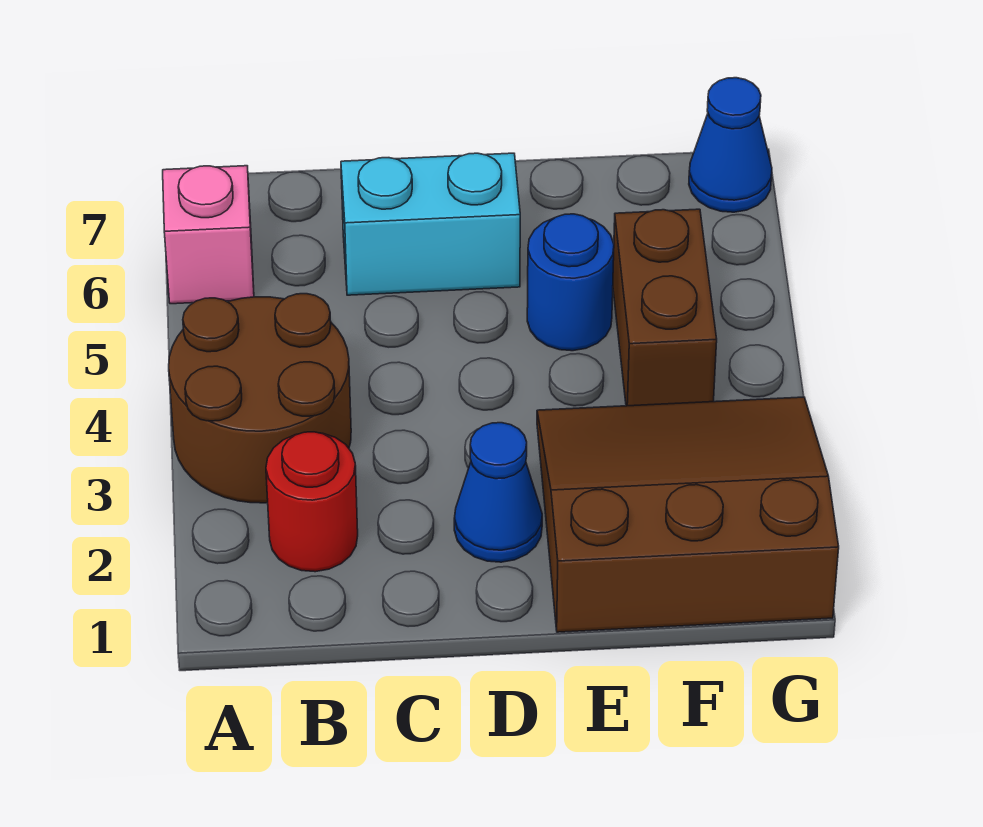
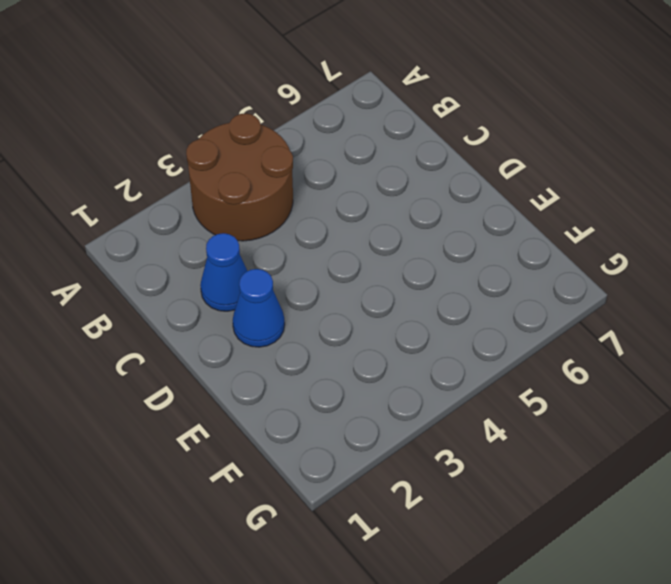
blue cone C2 level 1 -> blue cone G7 level 1
none -> pink brick A6 level 1
none -> red round brick B2 level 1

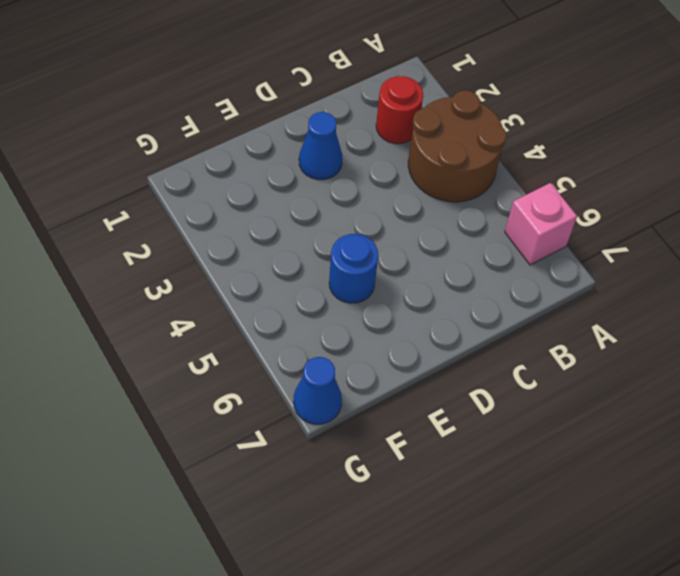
none -> cyan brick C6:D6 level 1
none -> brown slope E1:G3 level 1 top 1

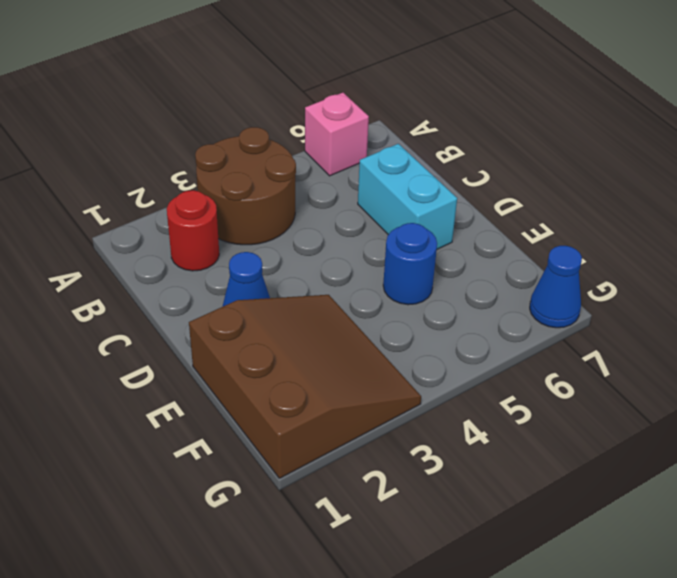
none -> brown brick F4:F5 level 1

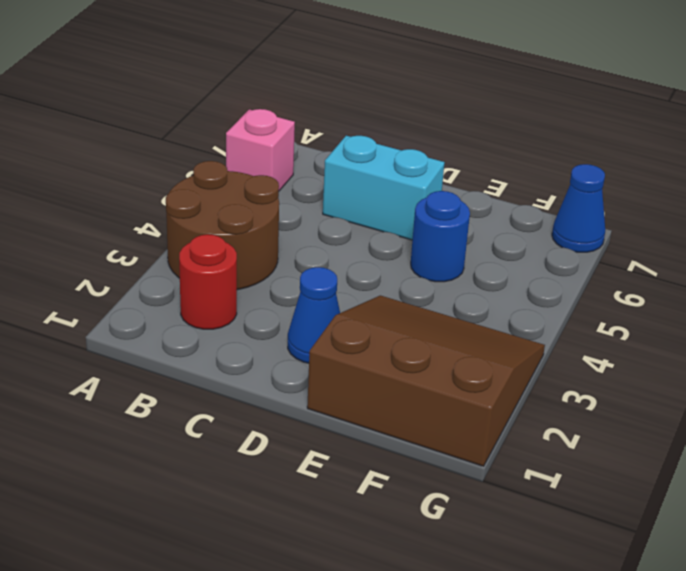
none -> brown brick F4:F5 level 1

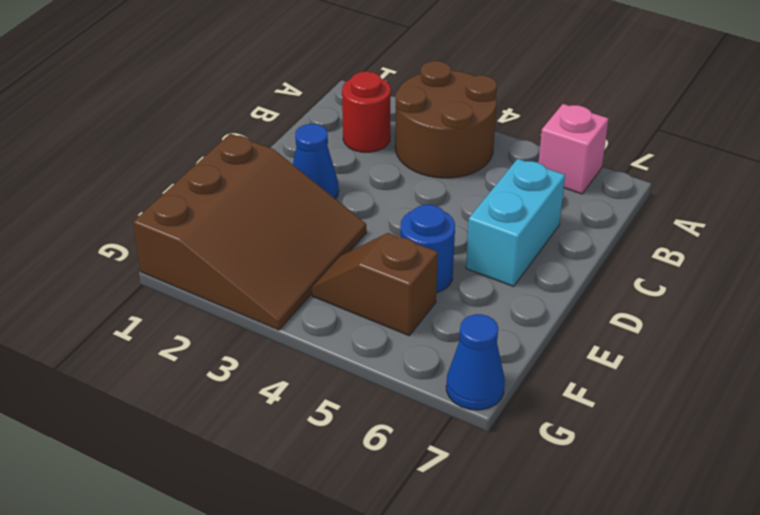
brown slope F4:F5 level 1 top 5 -> brown brick F4:F5 level 1

